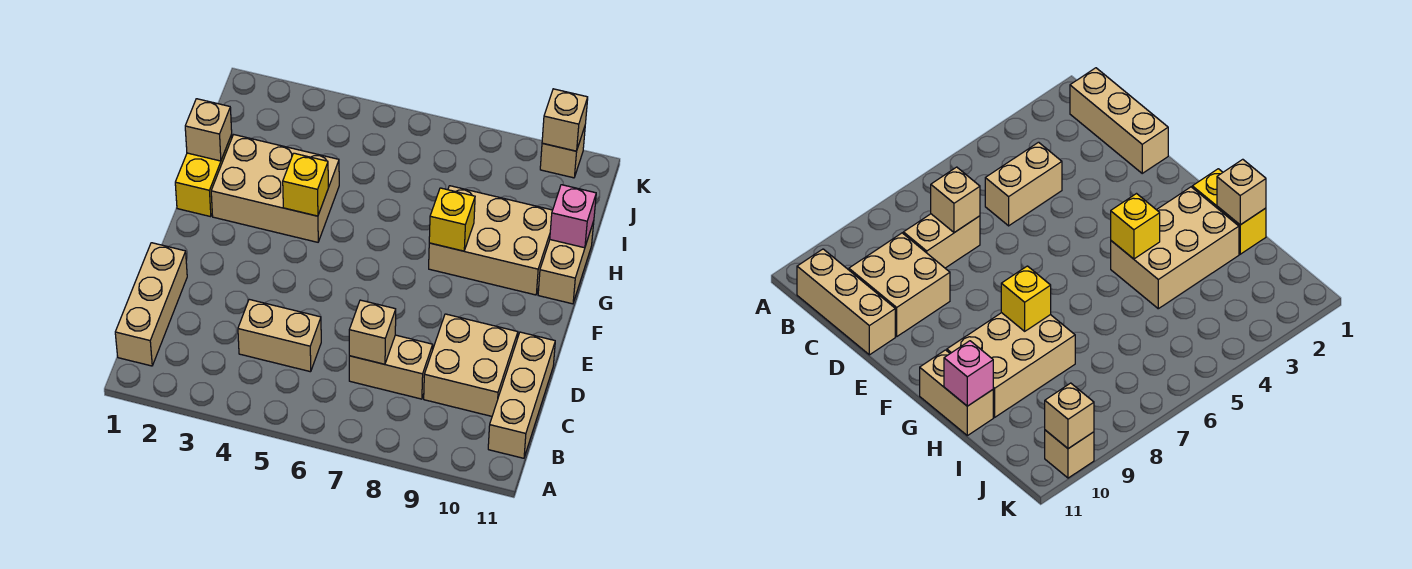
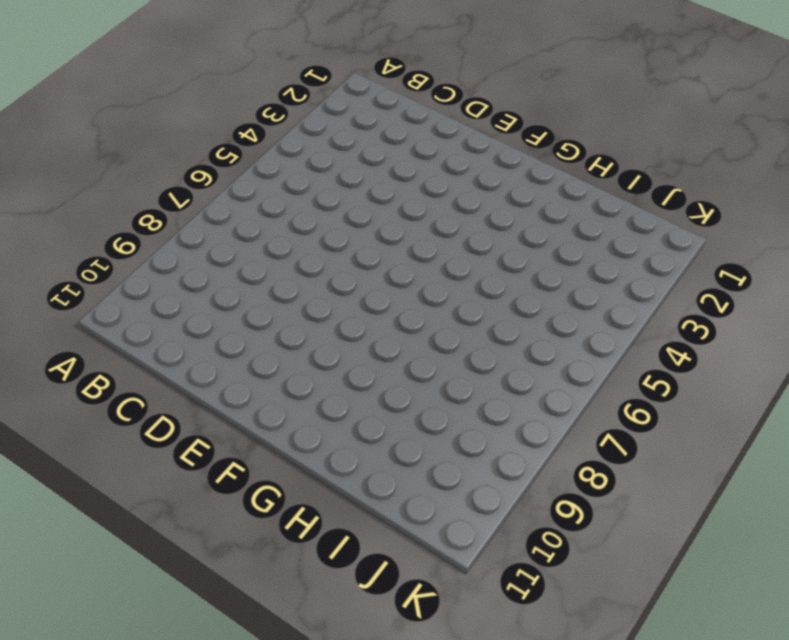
none -> tan brick B1:D1 level 1
none -> tan brick B11:D11 level 1
none -> tan brick C4:C5 level 1

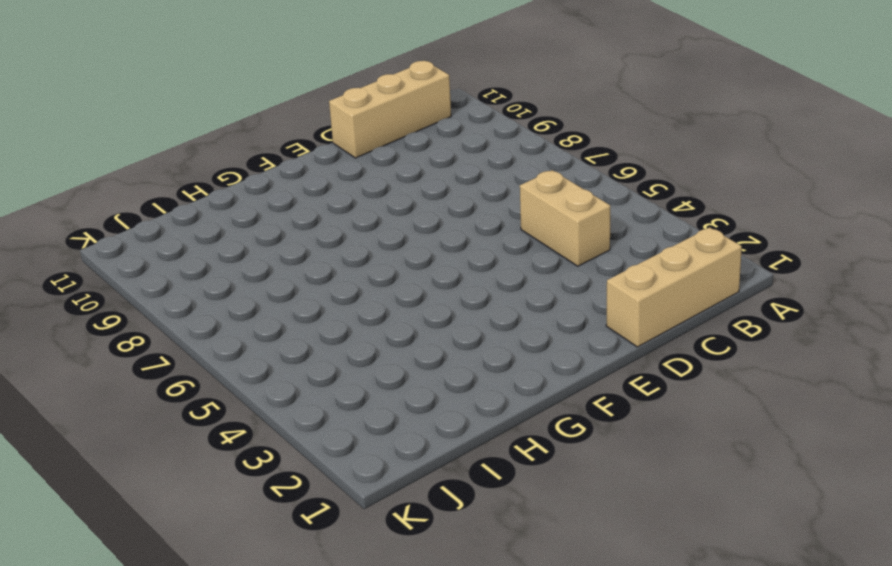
none -> tan brick C7:C8 level 1
none -> tan brick C9:D10 level 1
none -> yellow brick G1:H1 level 1

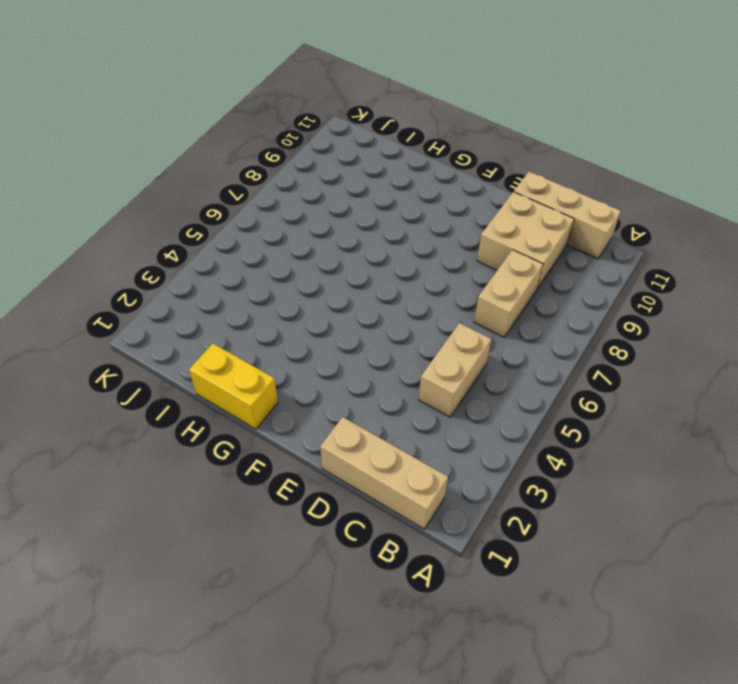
none -> tan brick G2:H4 level 1
none -> tan brick G8:H10 level 1
none -> tan brick G11:H11 level 1

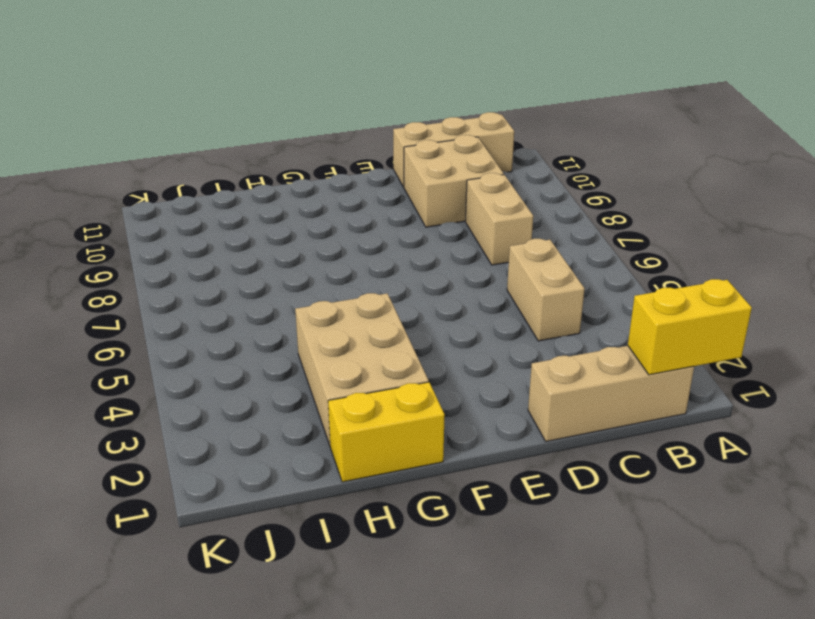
yellow brick A1:B1 level 2 -> none
none -> tan brick G8:H10 level 1
none -> tan brick G11:H11 level 1
none -> tan brick K10 level 1

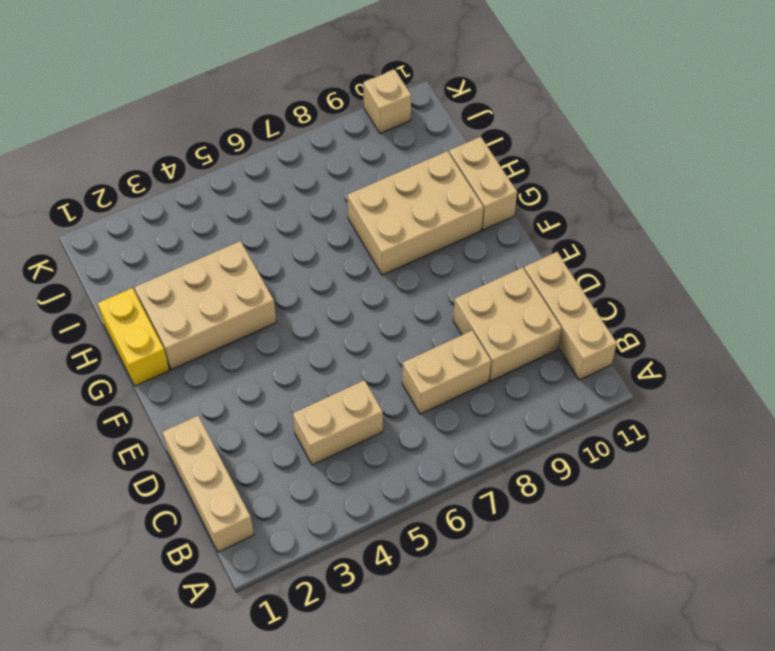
none -> tan brick C7 level 2
none -> yellow brick G4 level 2
none -> yellow brick G8 level 2

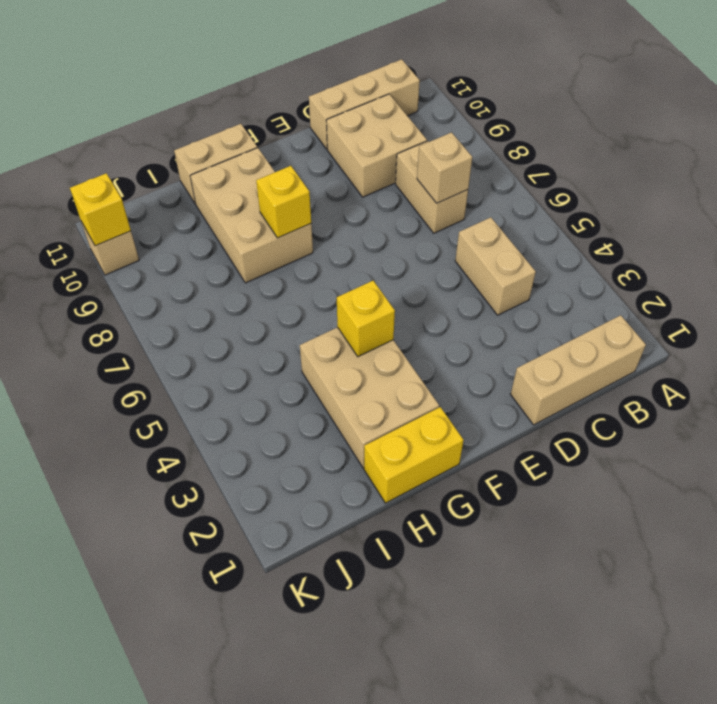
yellow brick K10 level 2 -> tan brick K10 level 2
none -> tan brick H1 level 2
none -> pink brick H11 level 2

